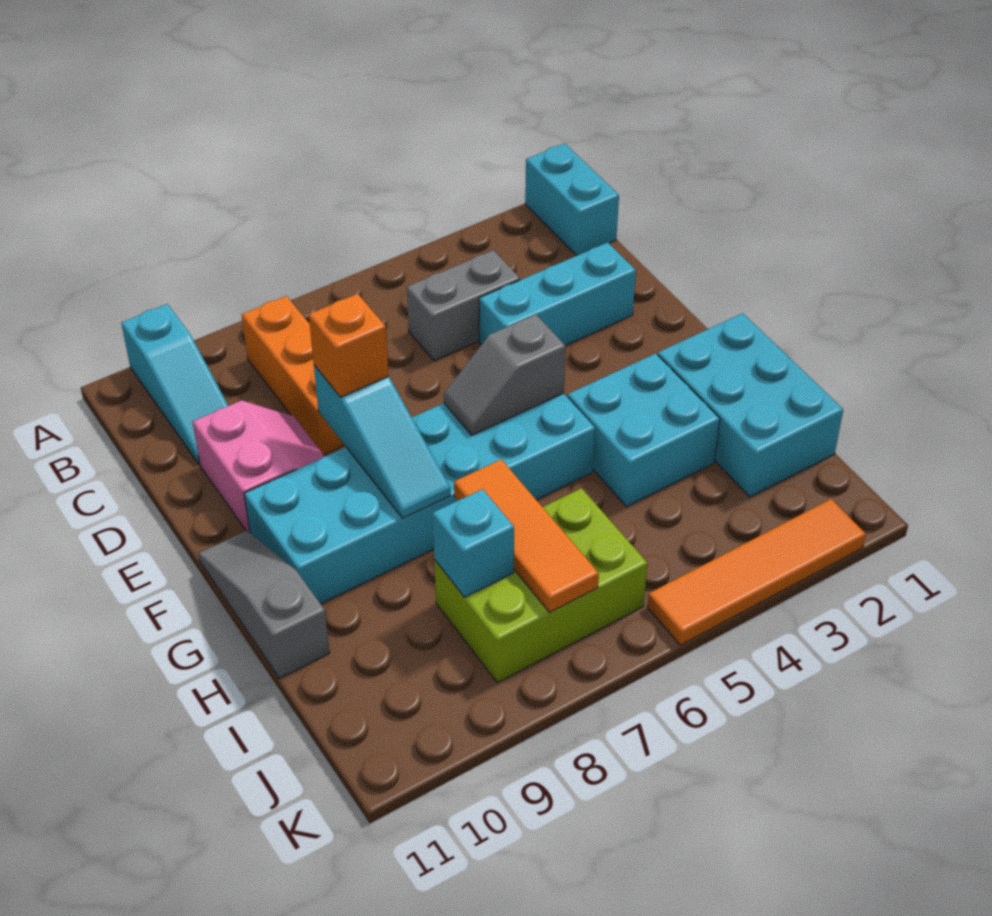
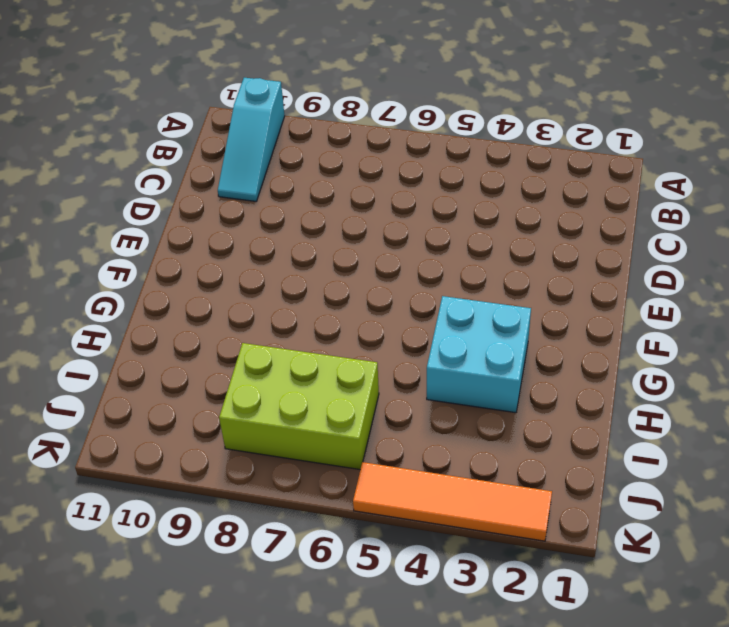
none -> cyan brick A1:B1 level 1
none -> orange brick B8:D8 level 1
none -> grey brick C4:C5 level 1

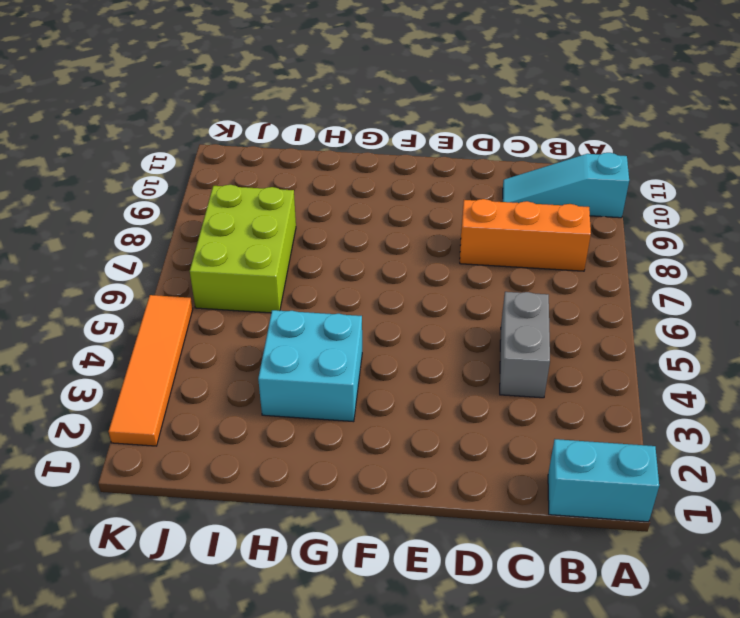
none -> cyan brick D2:D4 level 1
none -> pink slope D9:E10 level 1 top 10
none -> cyan brick F5:G10 level 1

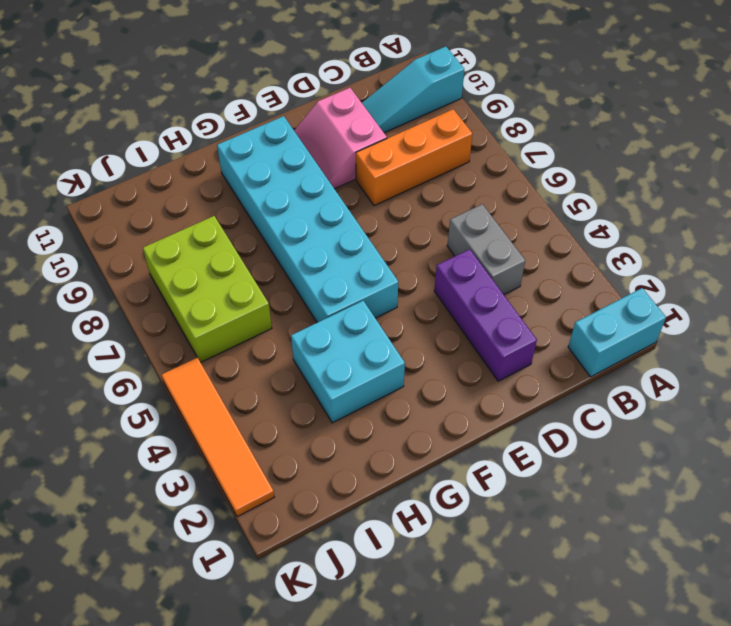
purple brick D2:D4 level 1 -> cyan brick D2:D4 level 1
pink slope D9:E10 level 1 top D -> pink slope D9:E10 level 1 top 10
none -> grey slope F11:H11 level 1 top H
none -> cyan brick G1:I2 level 1
none -> cyan slope E8:G8 level 2 top E

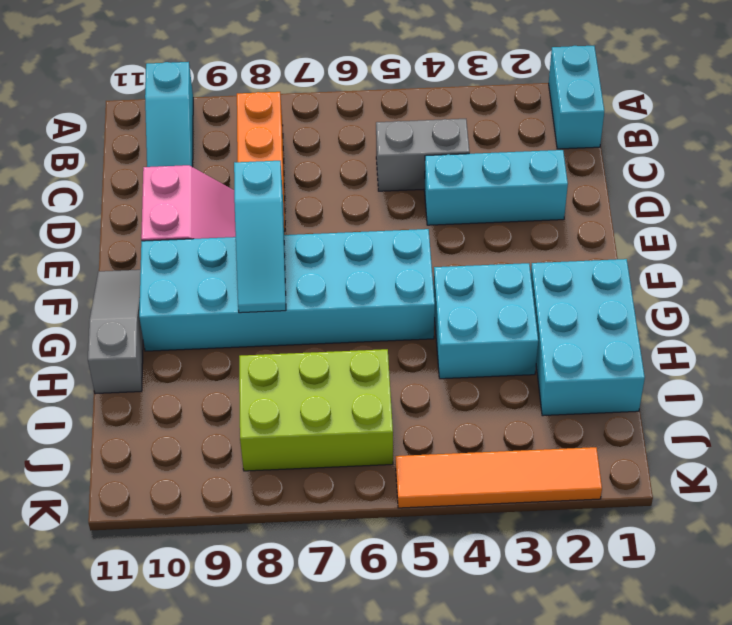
none -> grey slope F5:F6 level 2 top 5
none -> orange tile H7:J7 level 2
none -> cyan brick I8 level 2

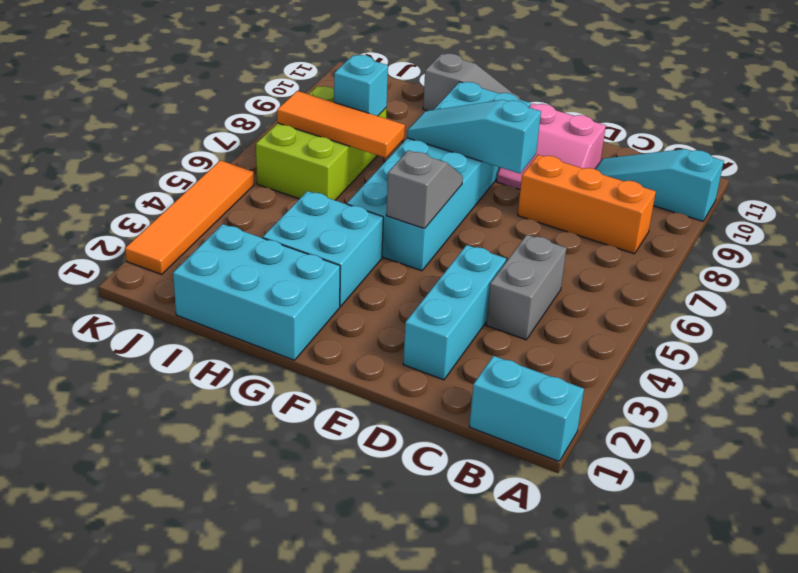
none -> orange brick E8 level 3

